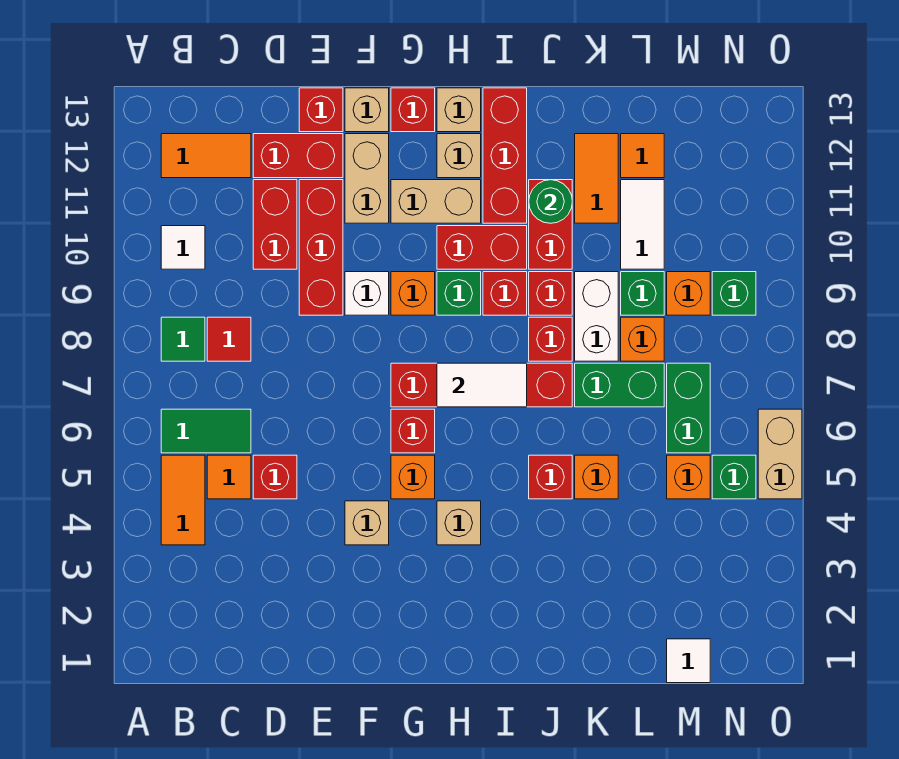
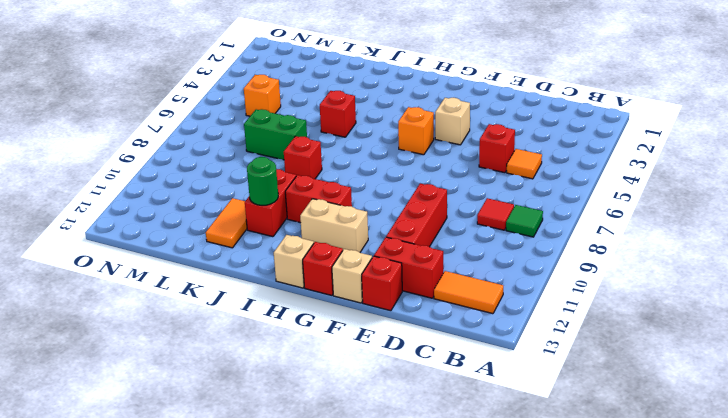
none -> orange tile B4:B5 level 1
none -> green tile B6:C6 level 1
none -> white tile B10 level 1
none -> red brick D10:D11 level 1

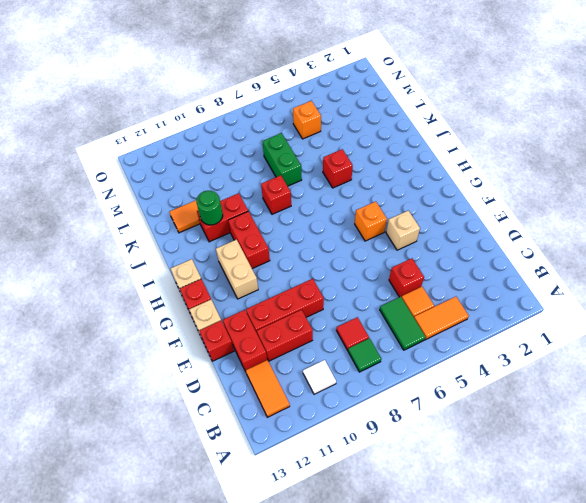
none -> white brick F9 level 1
none -> tan brick F11:F12 level 1
none -> red brick G6 level 1
none -> red brick G7:J7 level 1

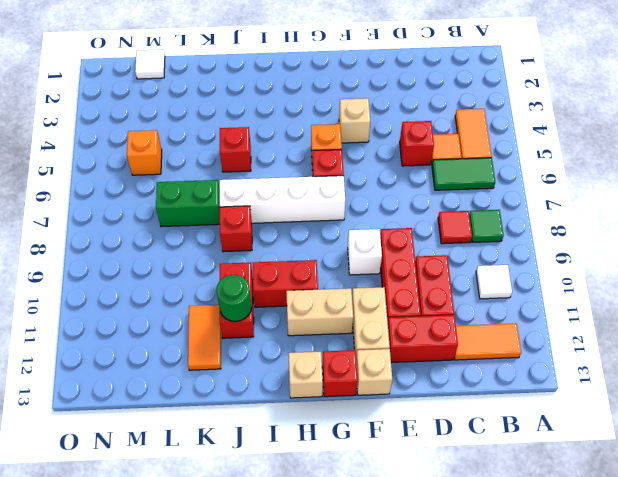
white brick G7:J7 level 1 -> red brick G7:J7 level 1
none -> red brick E13 level 1
none -> orange brick G9 level 1
none -> tan brick H4 level 1
none -> green brick H9 level 1

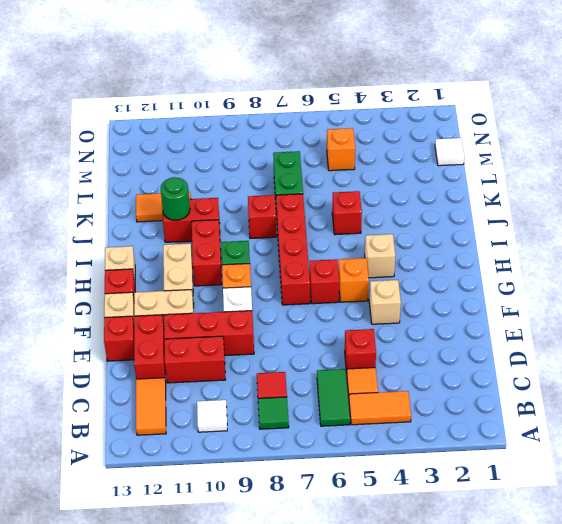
none -> tan brick H12 level 1
none -> red brick I9 level 1
none -> red brick I11:I13 level 1
none -> red brick J9 level 1

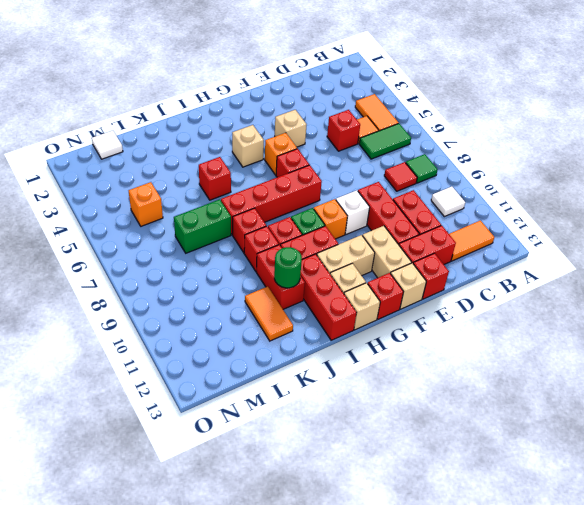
none -> orange brick K5 level 1
none -> white brick K8:K9 level 1
none -> orange brick L8 level 1
none -> green brick L9 level 1

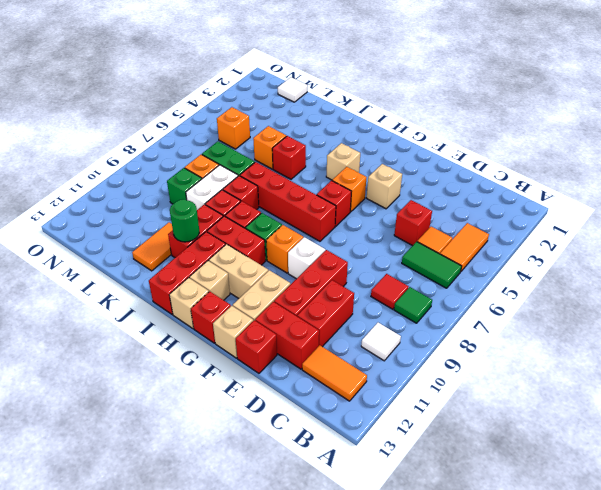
none -> white tile L10:L11 level 1
none -> orange tile L12 level 1
none -> green brick M6:M7 level 1
none -> orange brick M9 level 1

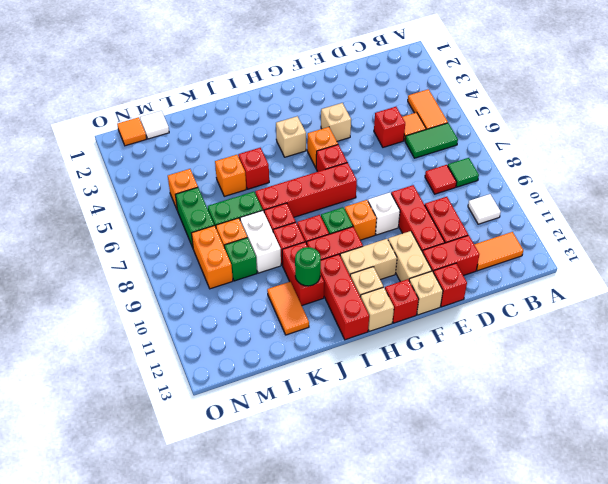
orange brick M8:M9 level 1 -> orange brick M9 level 1
orange tile N1 level 1 -> orange tile L12 level 1
none -> white tile L10:L11 level 1
none -> green brick N5 level 1
none -> green brick N9 level 1
none -> tan brick O5:O6 level 1

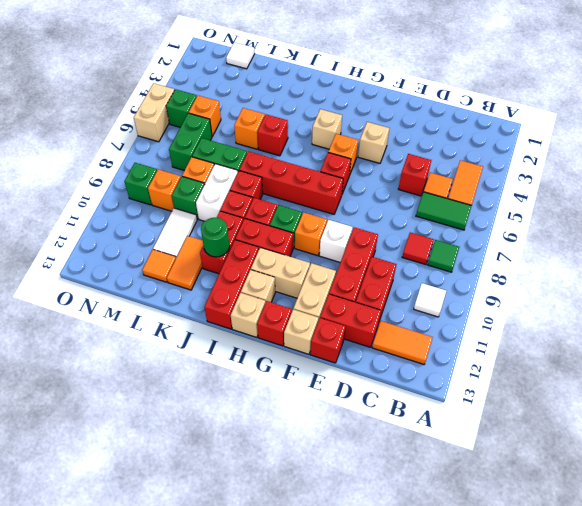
none -> white tile H7:I7 level 2

